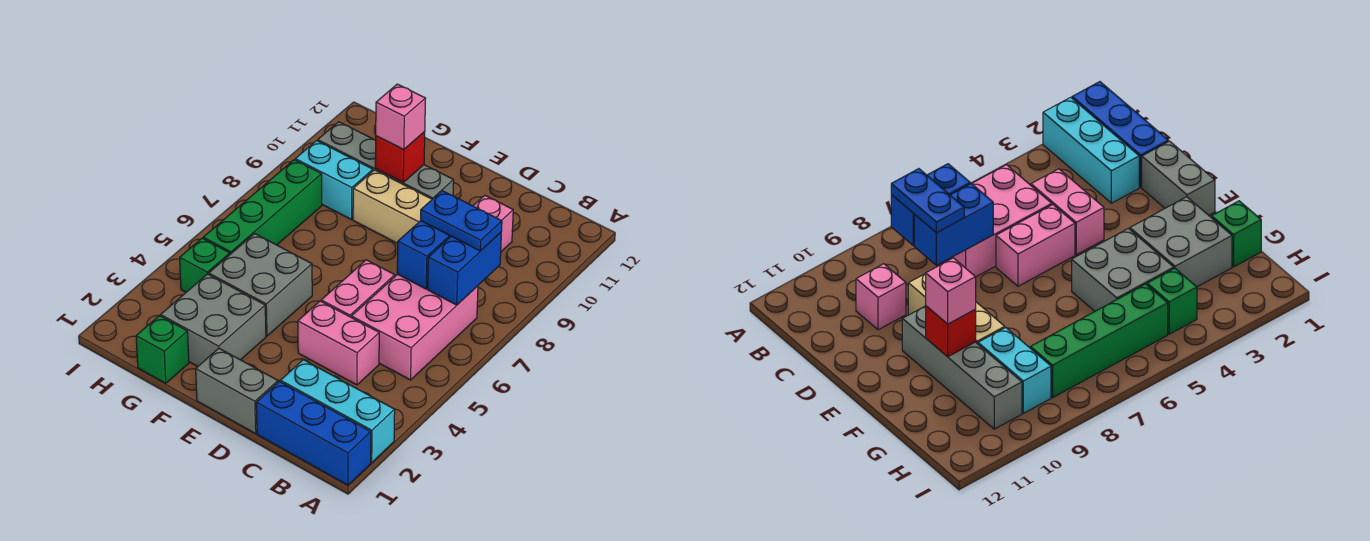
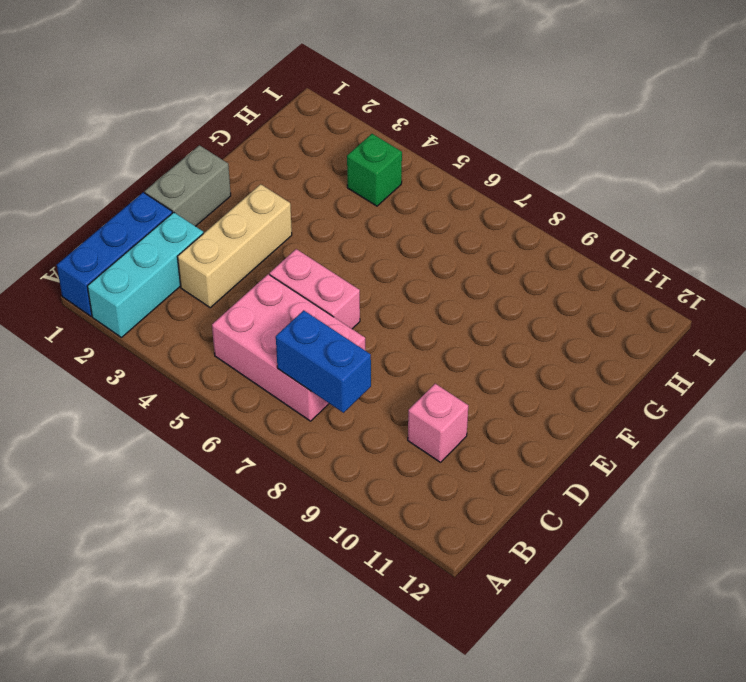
tan brick C3:E3 level 1 -> tan brick D9:F9 level 1
none -> pink brick C4:D4 level 1
none -> grey brick E10:H10 level 1
none -> grey brick F2:G3 level 1

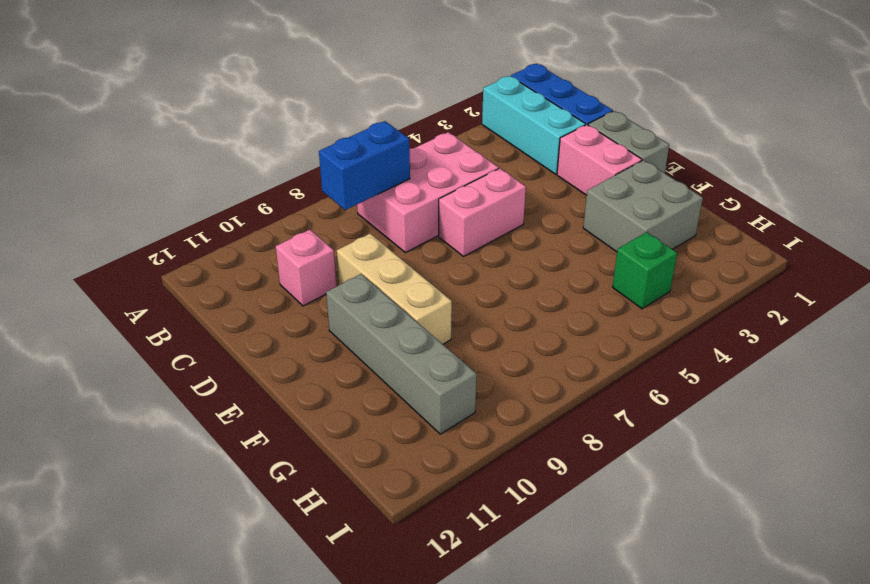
pink brick D2:E2 level 1 -> pink brick C4:D4 level 1
none -> grey brick F4:G5 level 1
none -> green brick G1 level 1
none -> cyan brick G9:H9 level 1

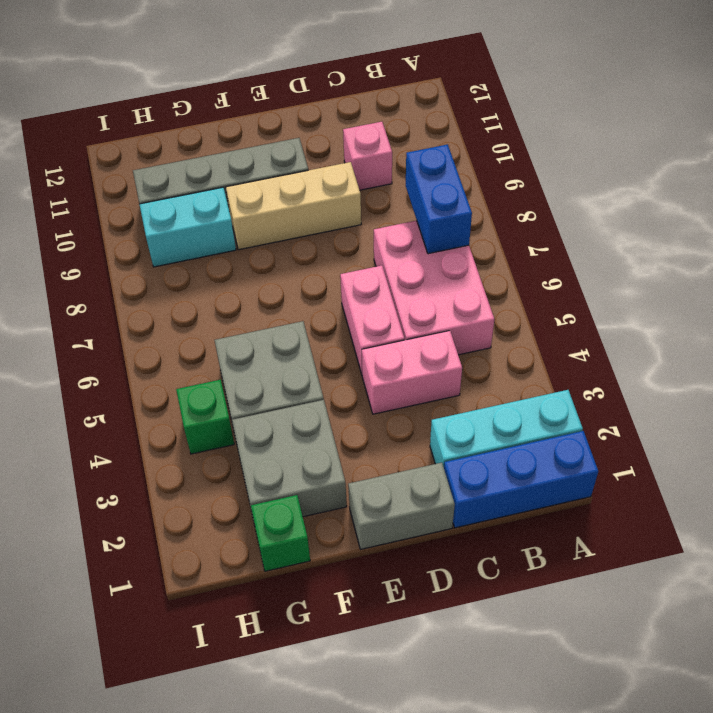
none -> green brick H5:H8 level 1
none -> blue brick C7:C8 level 2
none -> red brick F10 level 2

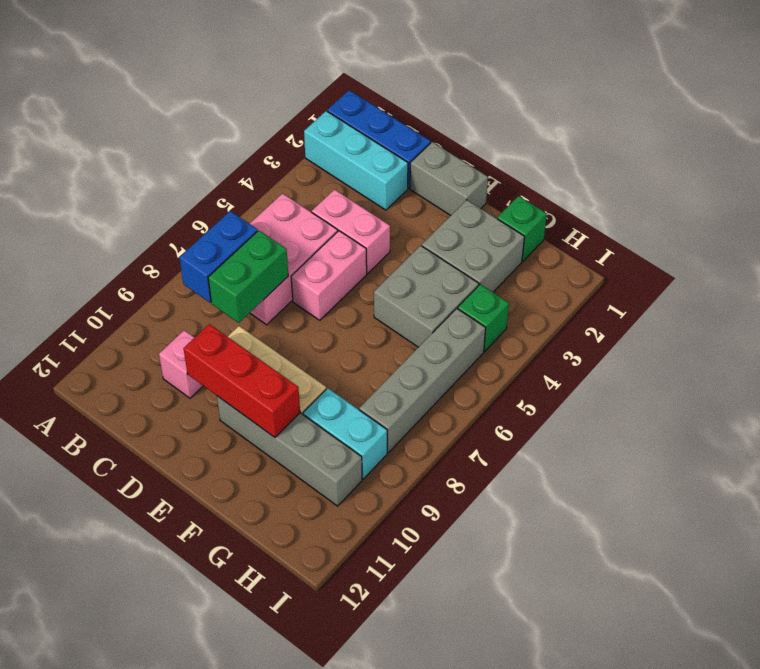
green brick C7:C8 level 2 -> blue brick C7:C8 level 2
red brick D10:F10 level 2 -> red brick F10 level 2
grey brick H5:H8 level 1 -> green brick H5:H8 level 1
none -> blue plate B8:C8 level 3
none -> pink brick F10 level 3

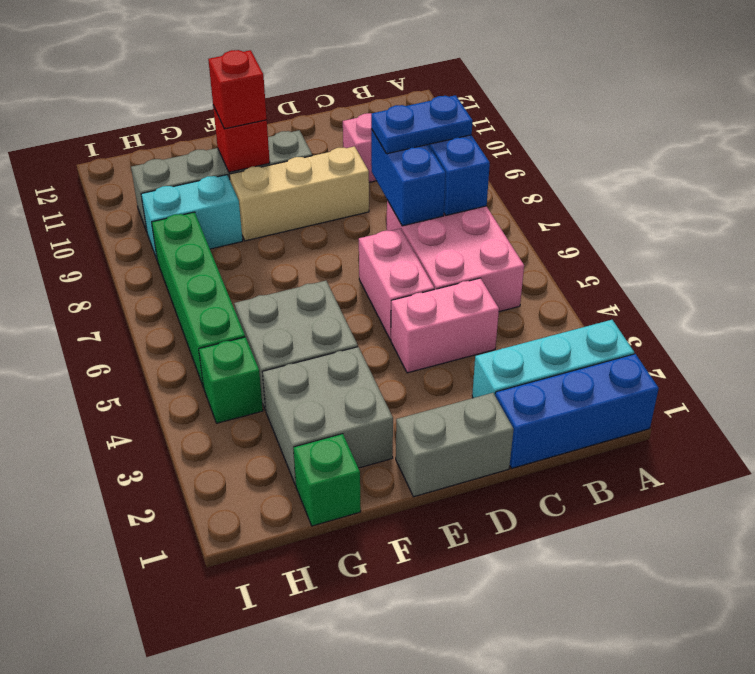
red brick F10 level 3 -> pink brick F10 level 3

